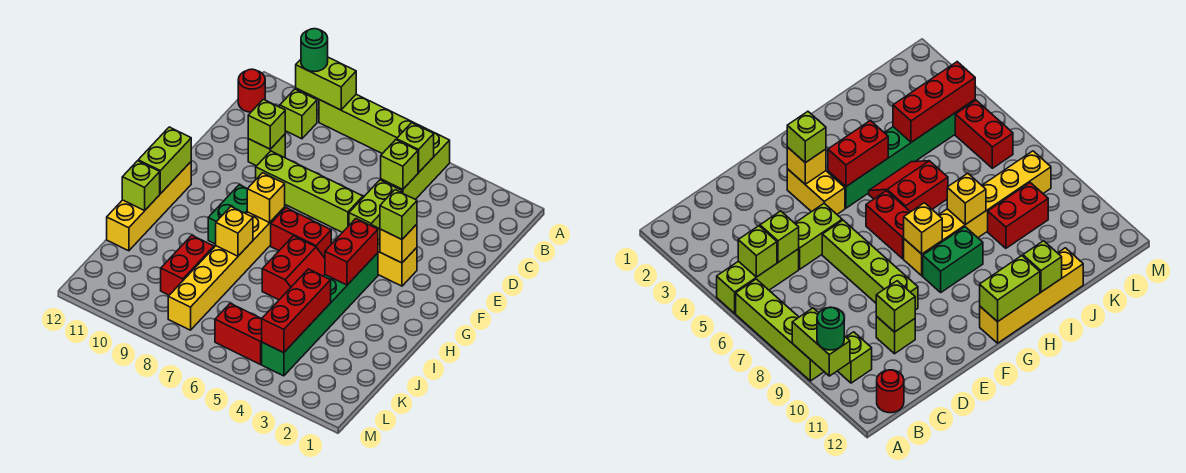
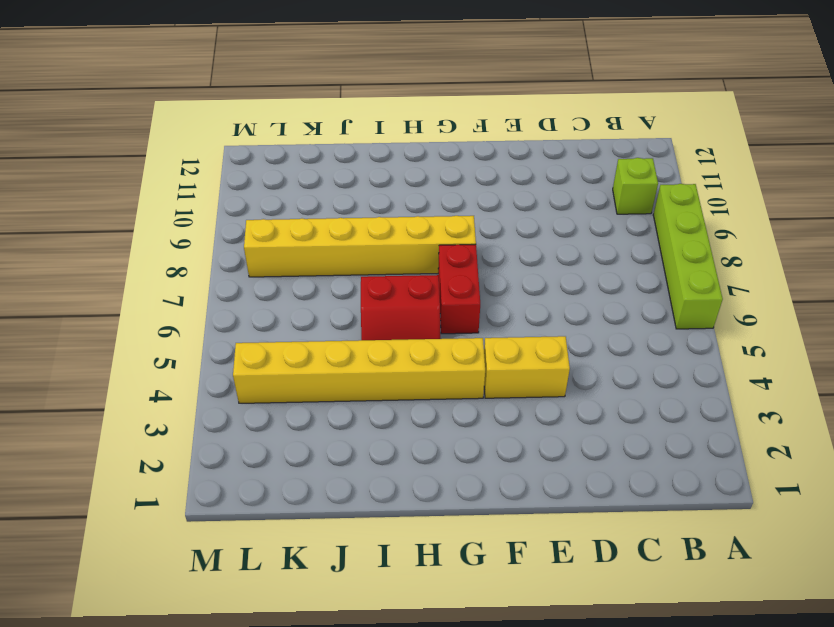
yellow brick E4:F4 level 1 -> yellow brick F3:F4 level 1
yellow brick G4:L4 level 1 -> green brick G4:L4 level 1
none -> lime brick A5:C5 level 1
none -> red round brick B12 level 1
none -> lime brick D5:E5 level 1

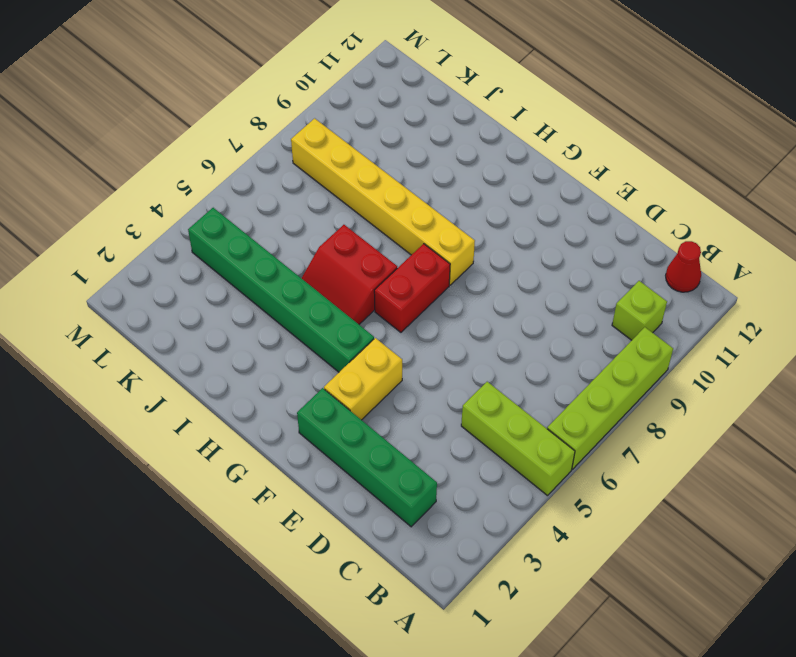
red cone B12 level 1 -> red round brick B12 level 1
green brick C2:F2 level 1 -> none
none -> lime brick D5:E5 level 1
none -> lime brick D10 level 1
none -> lime brick E6:E9 level 1

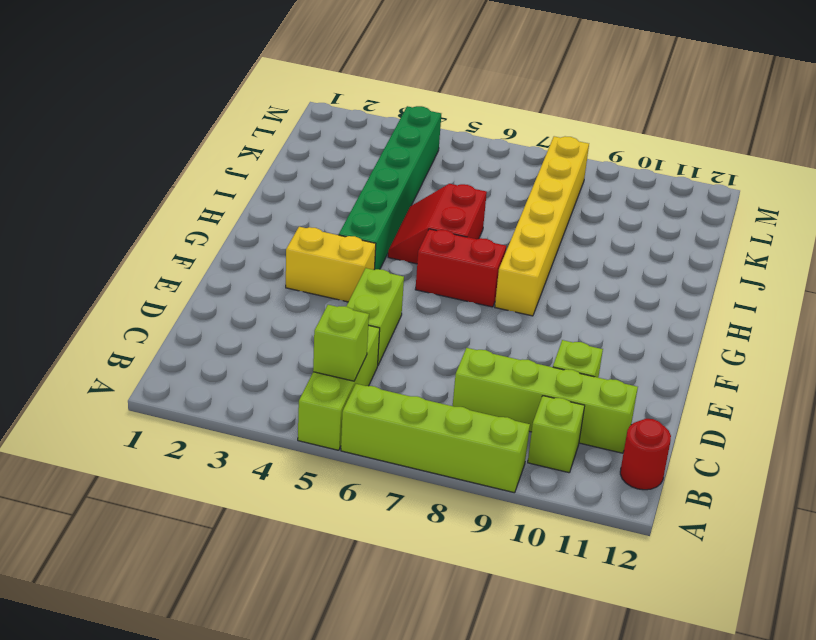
lime brick C8:C11 level 1 -> lime brick E6:E9 level 1
none -> green brick G9:H9 level 1
none -> yellow brick G12:J12 level 1
none -> red brick J9:K9 level 1

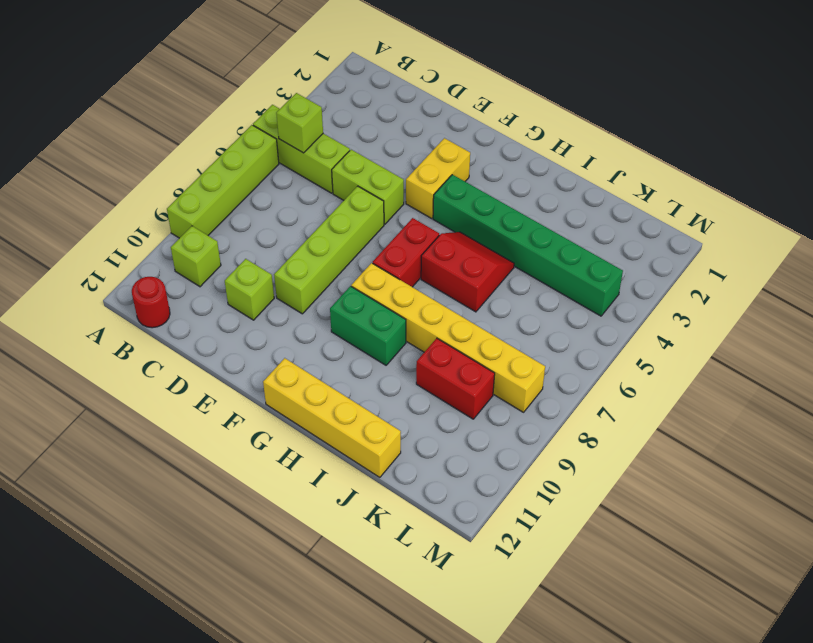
none -> red brick L5:L6 level 1
none -> lime brick A9:A10 level 2
none -> lime brick C5 level 2

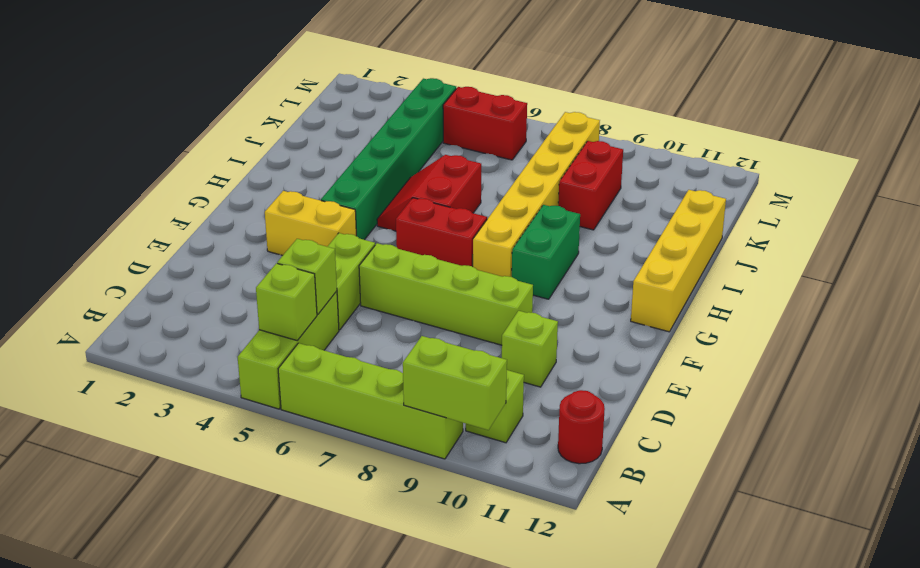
none -> lime brick D10 level 2
none -> yellow brick F3 level 2
none -> red brick G4:H4 level 2

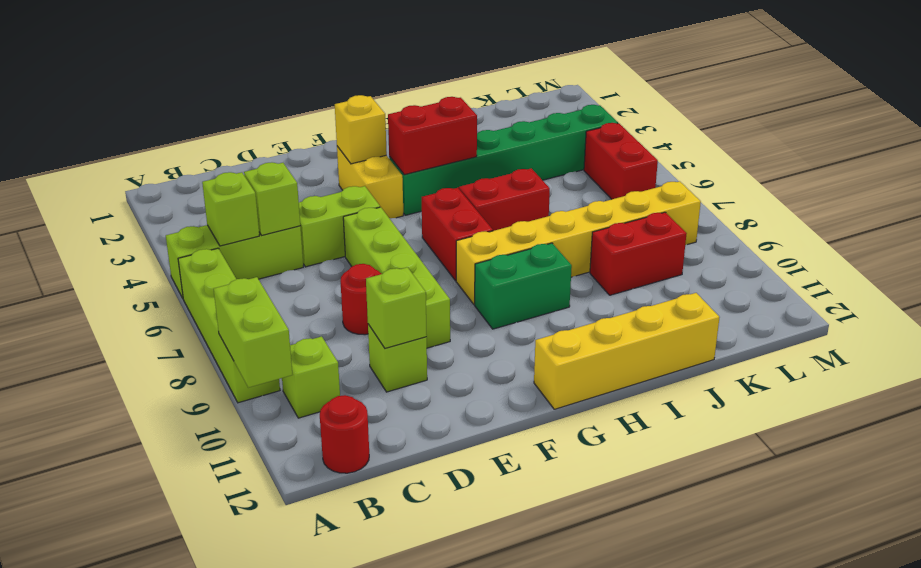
red round brick D8 level 1 -> none
none -> yellow brick G8 level 2
none -> lime brick G12:H12 level 2
none -> yellow brick I8 level 2

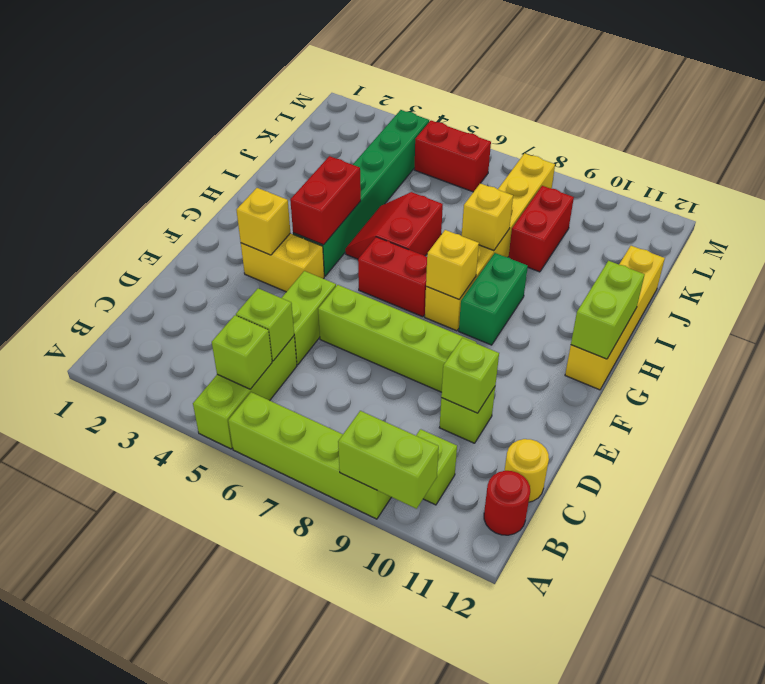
yellow round brick C12 level 1 -> none
none -> lime brick I12 level 2
none -> red brick J4:L4 level 2
none -> green round brick A10 level 3

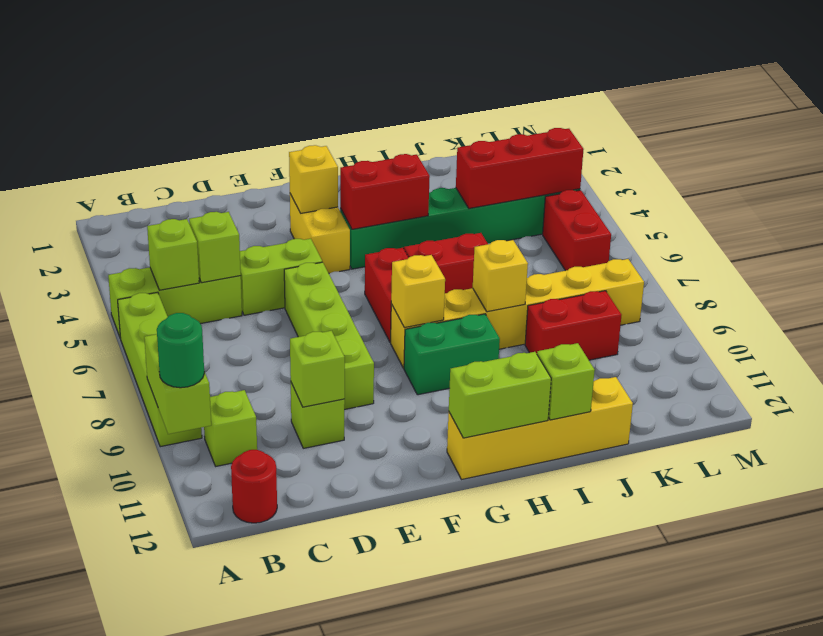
none -> lime brick F3 level 3

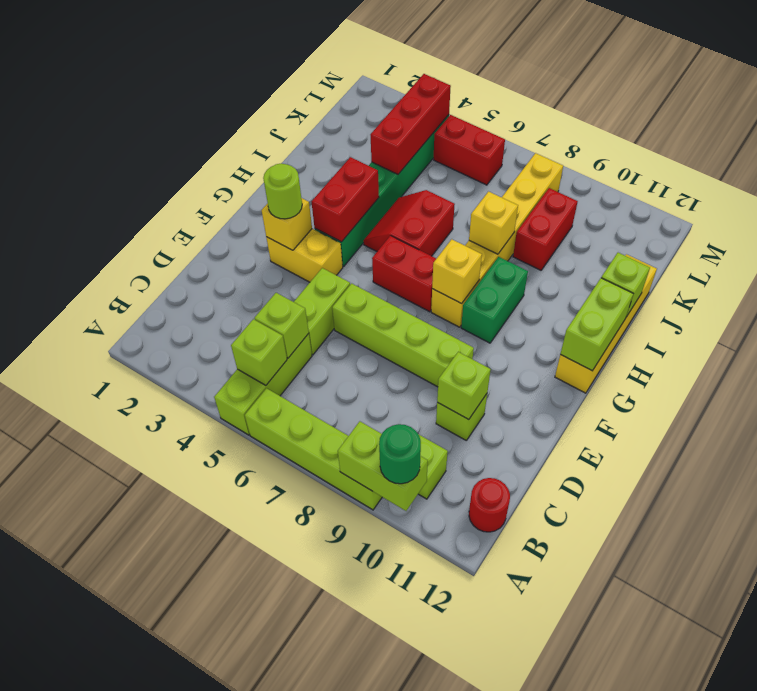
lime round brick F3 level 3 -> lime brick F3 level 3

